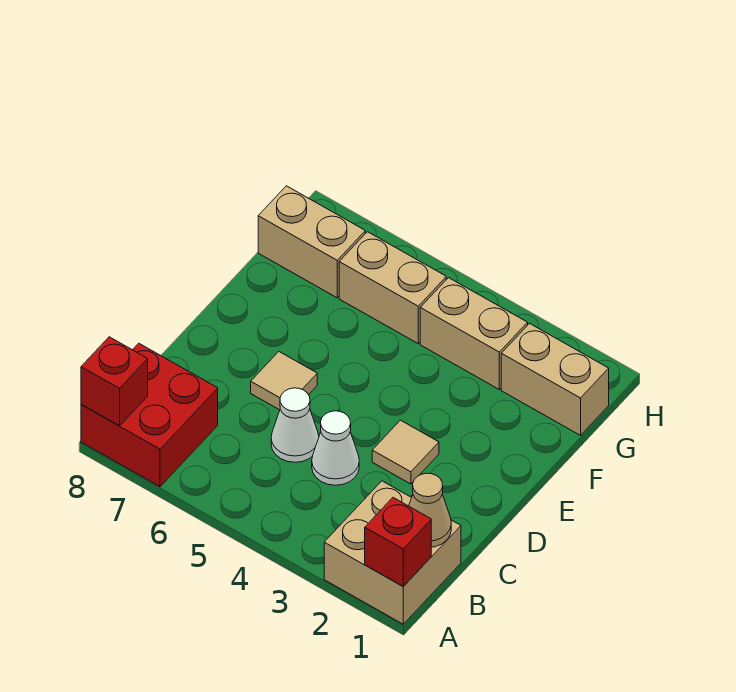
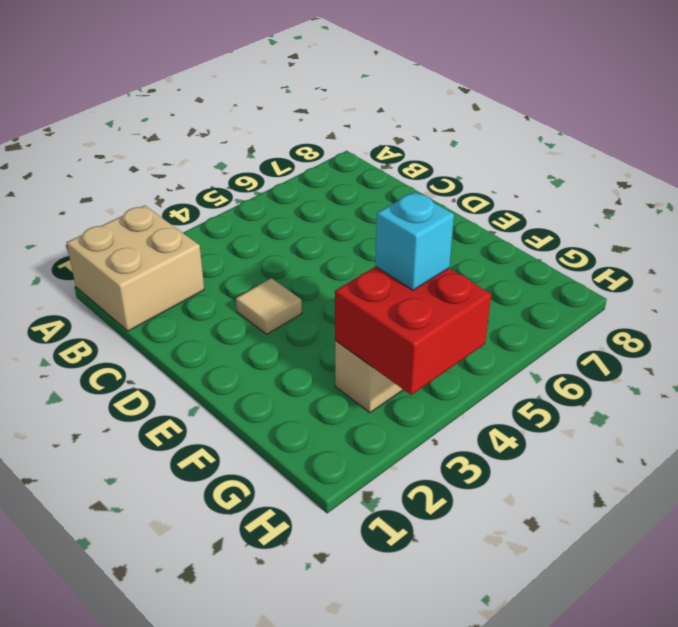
red brick G3:H4 level 2 -> red brick A7:B8 level 1
cyan brick G4 level 3 -> none
none -> white cone C4 level 1
none -> white cone C5 level 1
none -> tan tile D6 level 1

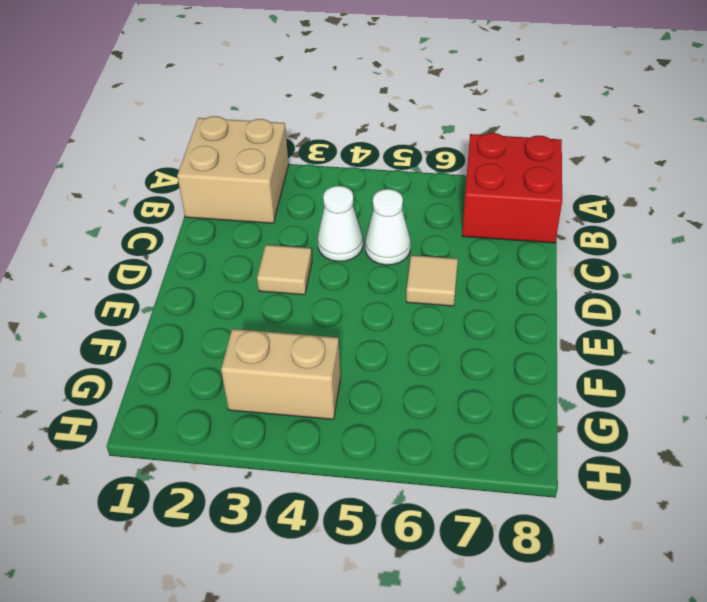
none -> tan brick G1:G2 level 1
none -> tan brick G5:G6 level 1
none -> tan brick G7:G8 level 1

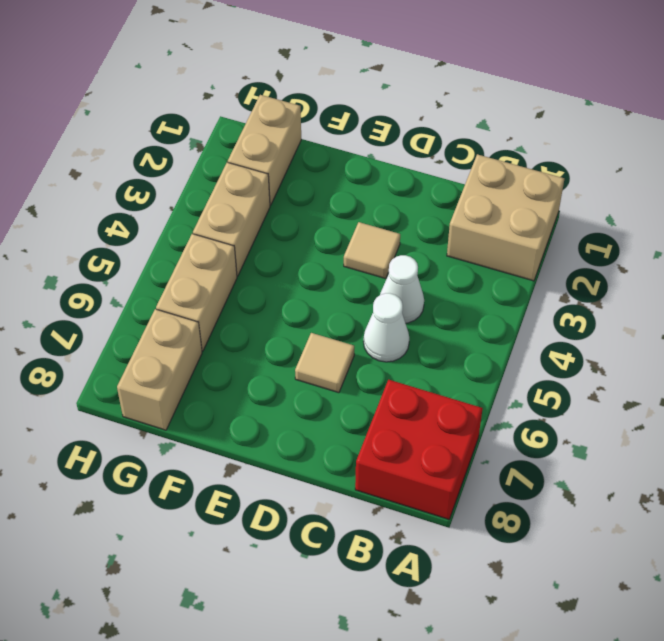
none -> red brick A1 level 2
none -> red brick A8 level 2
none -> tan cone B1 level 2

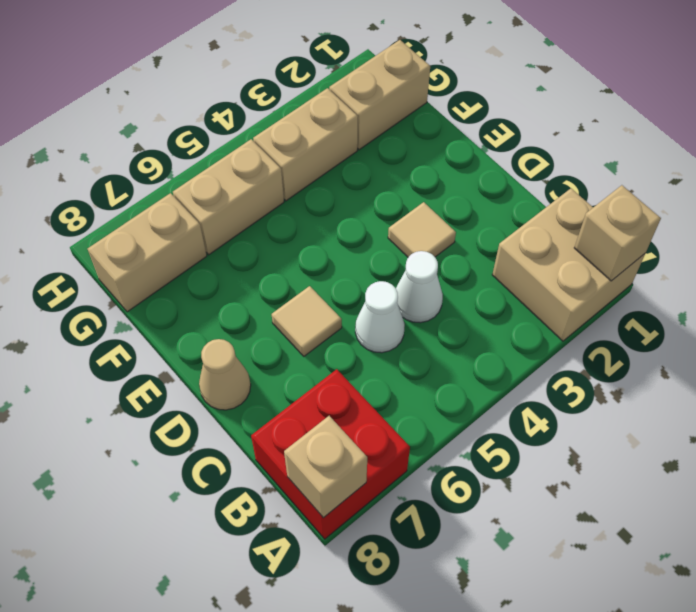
tan brick A1 level 2 -> red brick A1 level 2
tan brick A8 level 2 -> red brick A8 level 2
tan cone D8 level 1 -> tan cone B1 level 2

